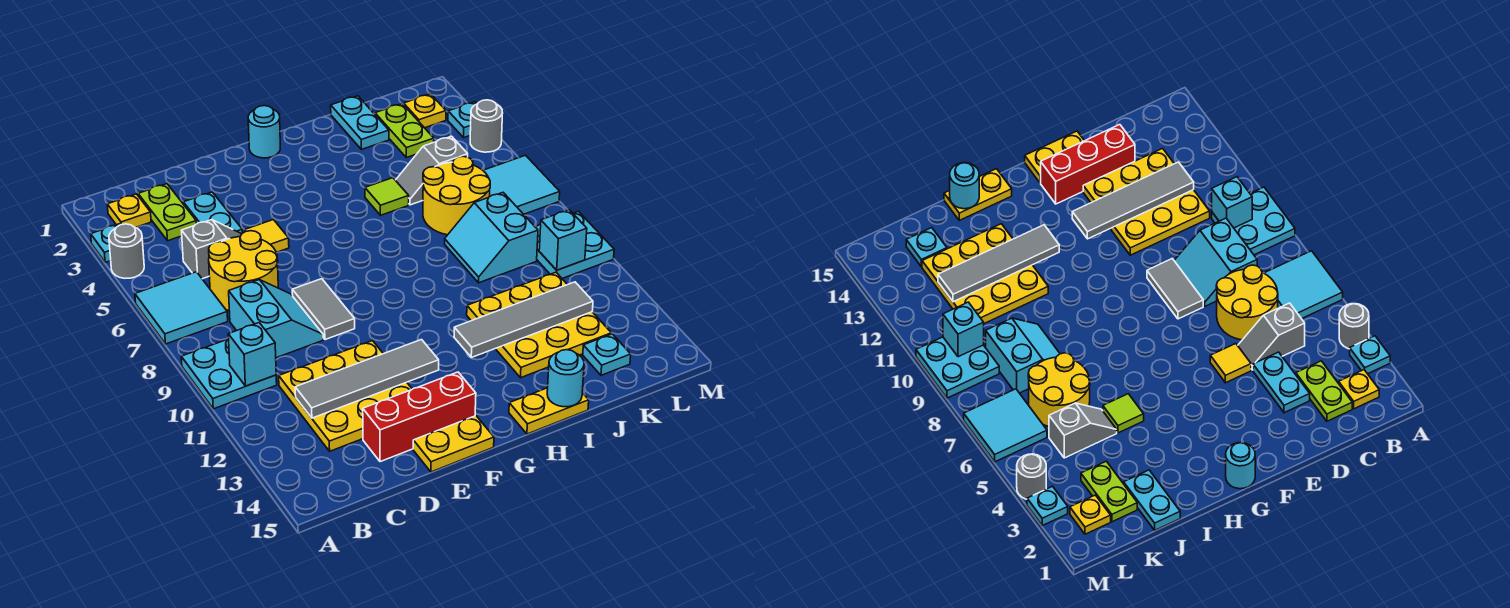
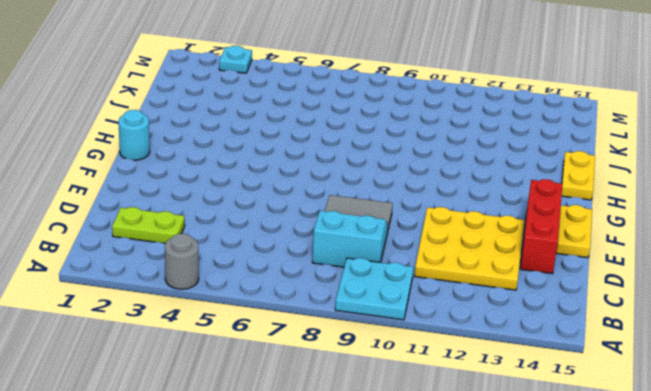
none -> cyan plate A3 level 1
none -> cyan tile A6:B7 level 1
none -> yellow plate B2 level 1
none -> grey slope C5:D5 level 1 top C

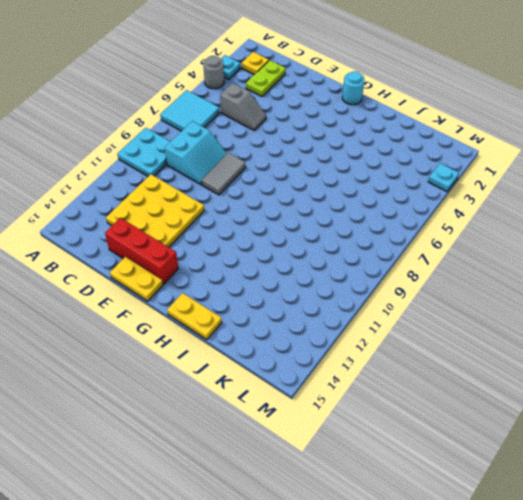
none -> yellow round brick C6:D7 level 1
none -> cyan plate D3:D4 level 1
none -> yellow tile E5 level 1
none -> lime tile I5 level 1

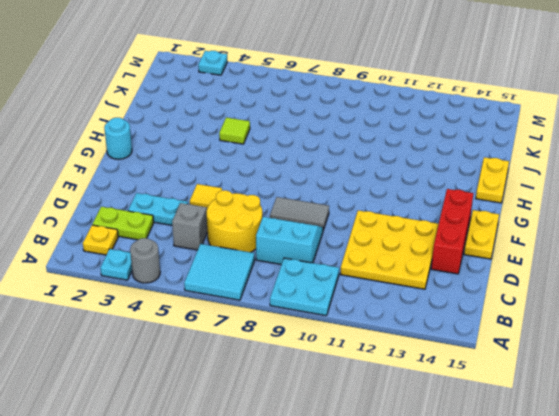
none -> yellow plate I11:K13 level 1
none -> cyan plate J1:J2 level 1
none -> grey slope J5:K5 level 1 top K
none -> yellow round brick J6:K7 level 1

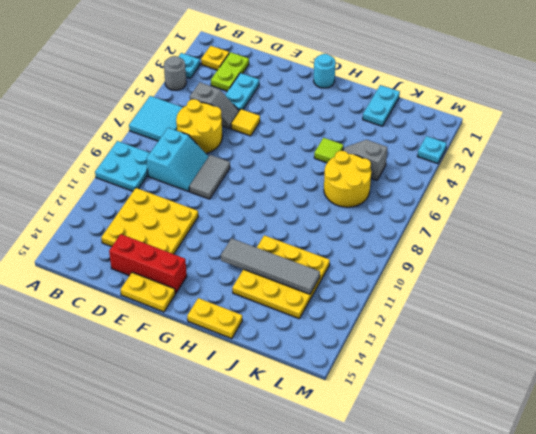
none -> cyan slope J8:K9 level 1 top K
none -> lime plate K2:K3 level 1
none -> cyan plate K14 level 1
none -> yellow plate L2 level 1

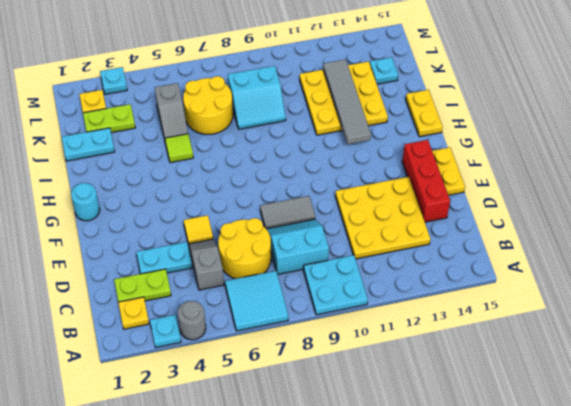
none -> cyan tile L6:M7 level 1
none -> cyan plate L9:M10 level 1
none -> grey round brick M4 level 1
none -> cyan brick B10 level 2

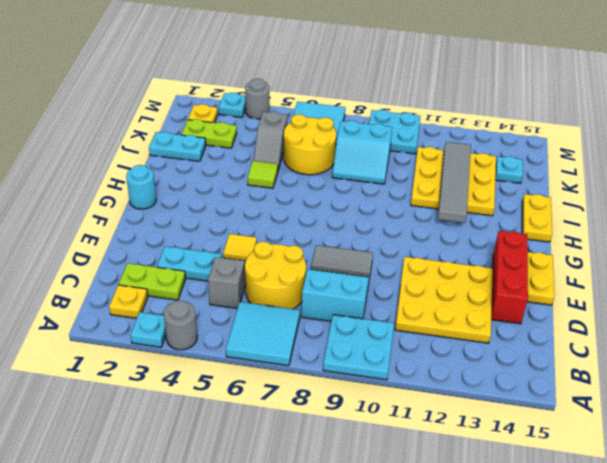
none -> cyan brick B10 level 2
none -> grey tile C12:F12 level 2
none -> cyan round brick I15 level 2
none -> cyan brick L10 level 2

